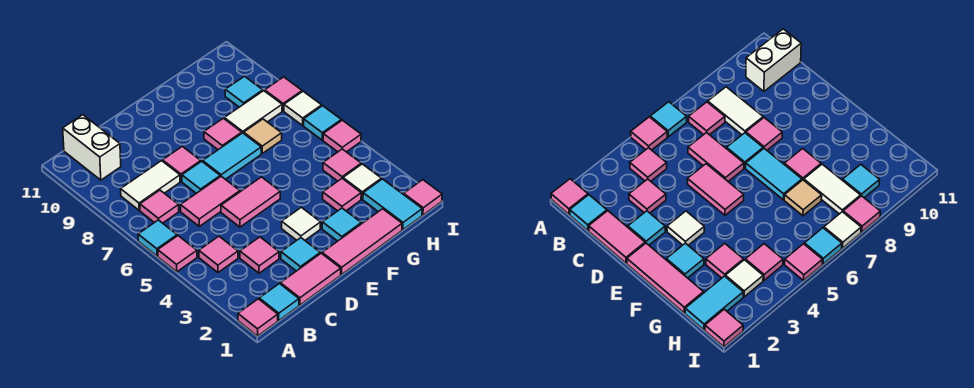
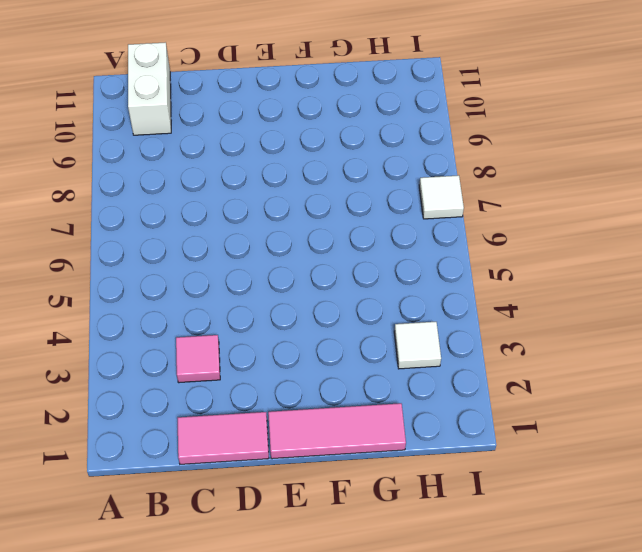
none -> pink tile A1 level 1
none -> pink tile A5 level 1
none -> cyan tile A6 level 1
none -> cyan tile B1 level 1

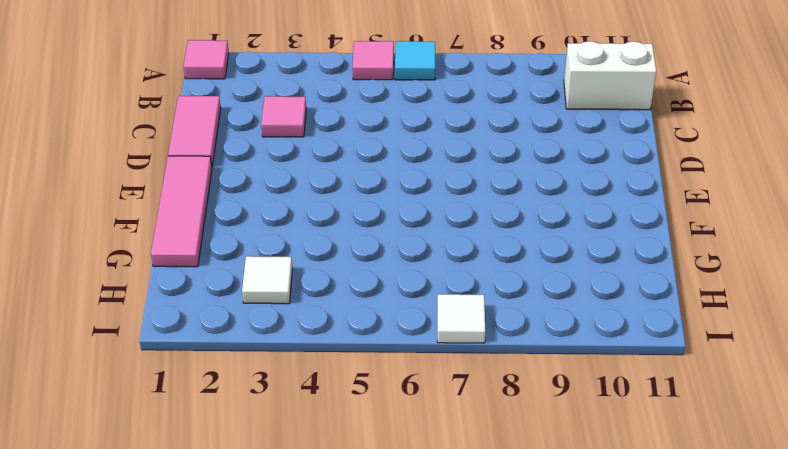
none -> cyan tile B1 level 1
none -> pink tile B4 level 1
none -> pink tile B7 level 1
none -> white tile B8:C8 level 1

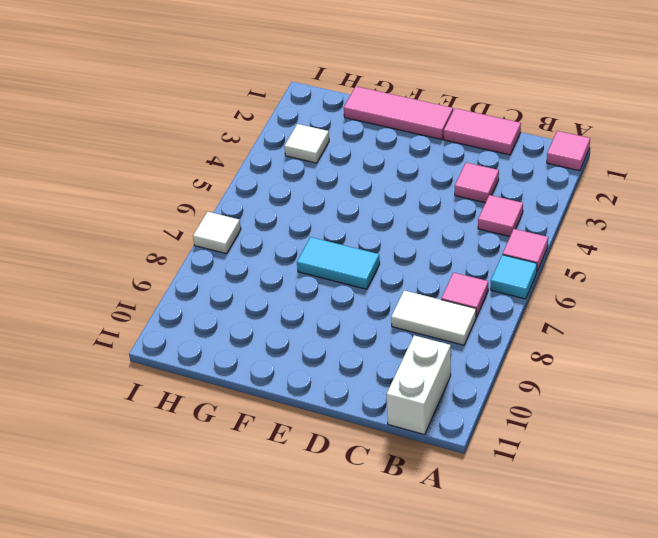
none -> cyan tile B1 level 1
none -> pink tile C6:D6 level 1
none -> cyan tile D2 level 1
none -> pink tile D5:E5 level 1

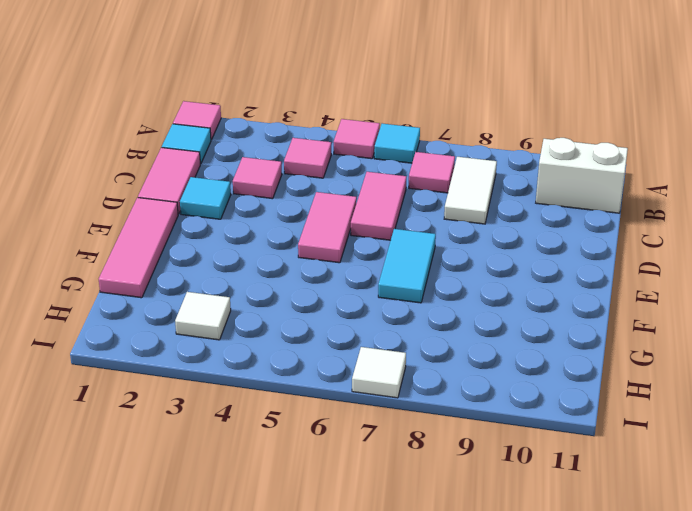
none -> cyan tile D7 level 1
none -> pink tile D8 level 1
none -> white tile E3 level 1
none -> cyan tile F2 level 1

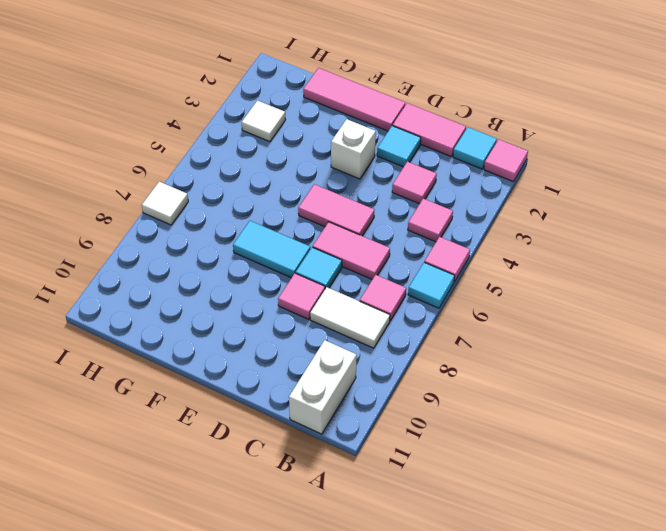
white brick E3 level 1 -> white tile E3 level 1
none -> cyan tile F2 level 1
none -> pink tile F8 level 1
none -> pink tile G3 level 1
none -> tan tile G7 level 1

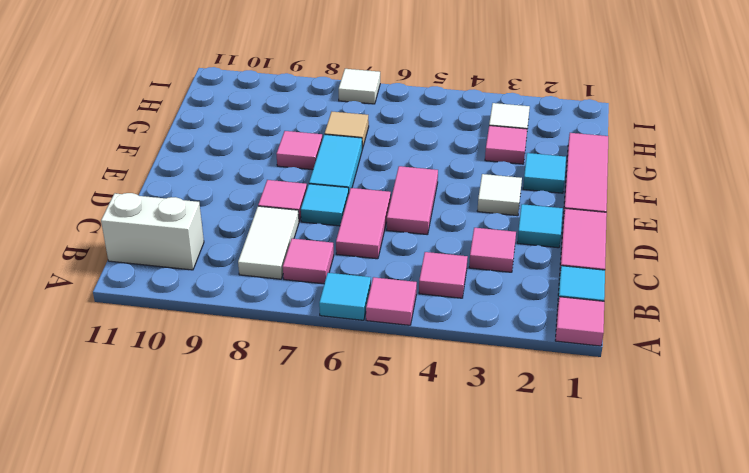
none -> white tile G8:H8 level 1
none -> cyan tile H1:H2 level 1
none -> pink tile H4 level 1
none -> cyan tile H9 level 1

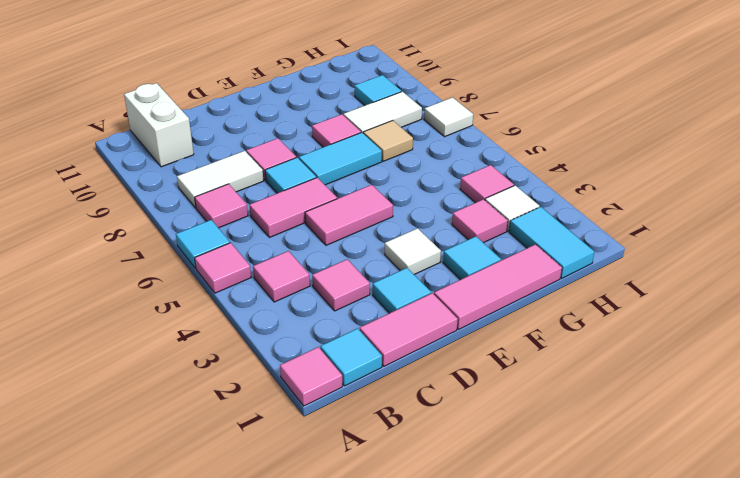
none -> pink tile I1 level 1
none -> pink tile I5 level 1
none -> cyan tile I6 level 1
none -> pink tile I8 level 1

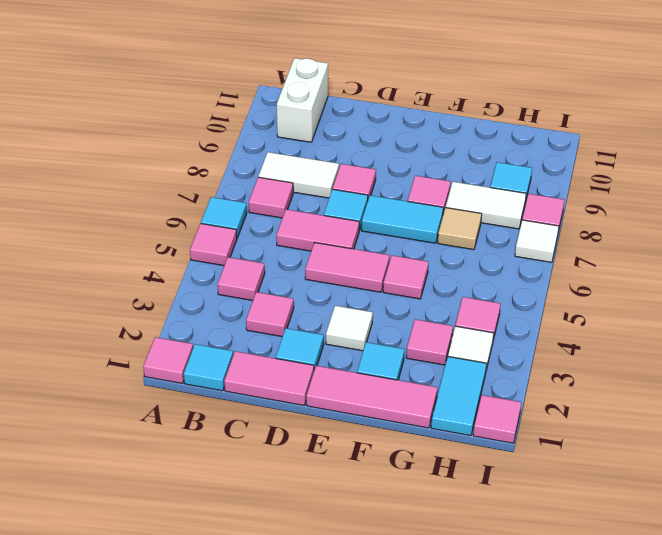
pink tile F5 level 1 -> pink tile I5 level 1
none -> cyan tile I6 level 1

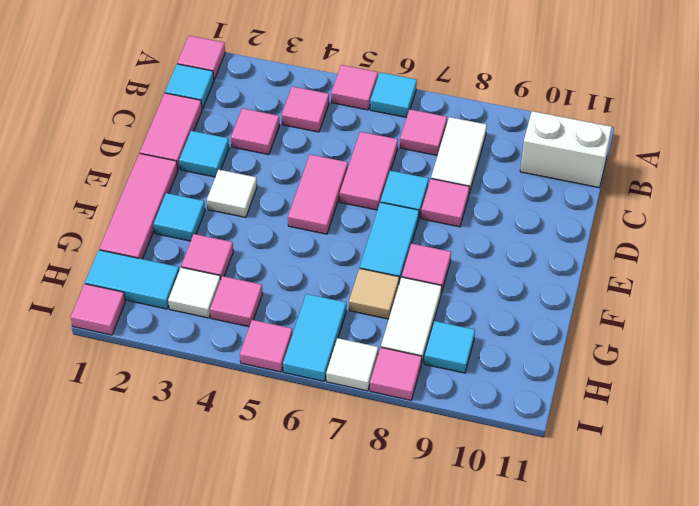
cyan tile H6:I6 level 1 -> cyan tile I6 level 1

